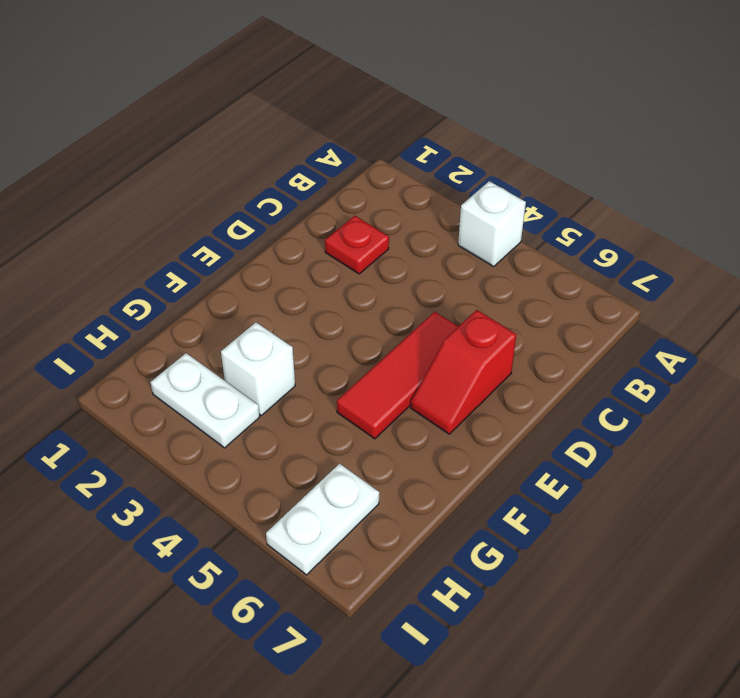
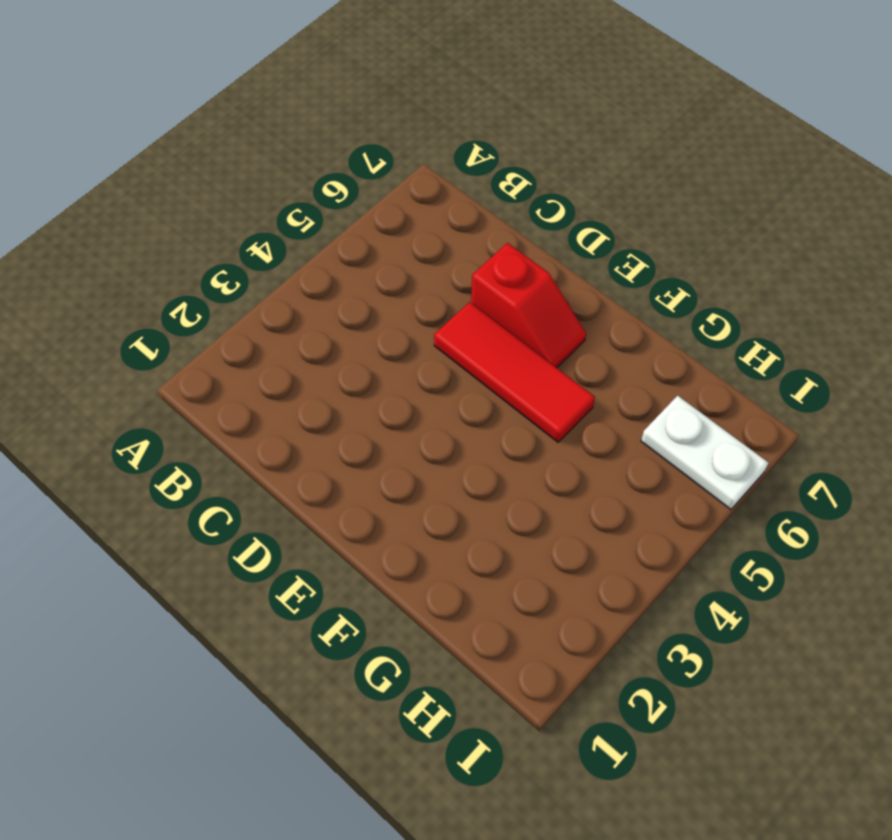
none -> white brick A4 level 1
none -> red plate C2 level 1

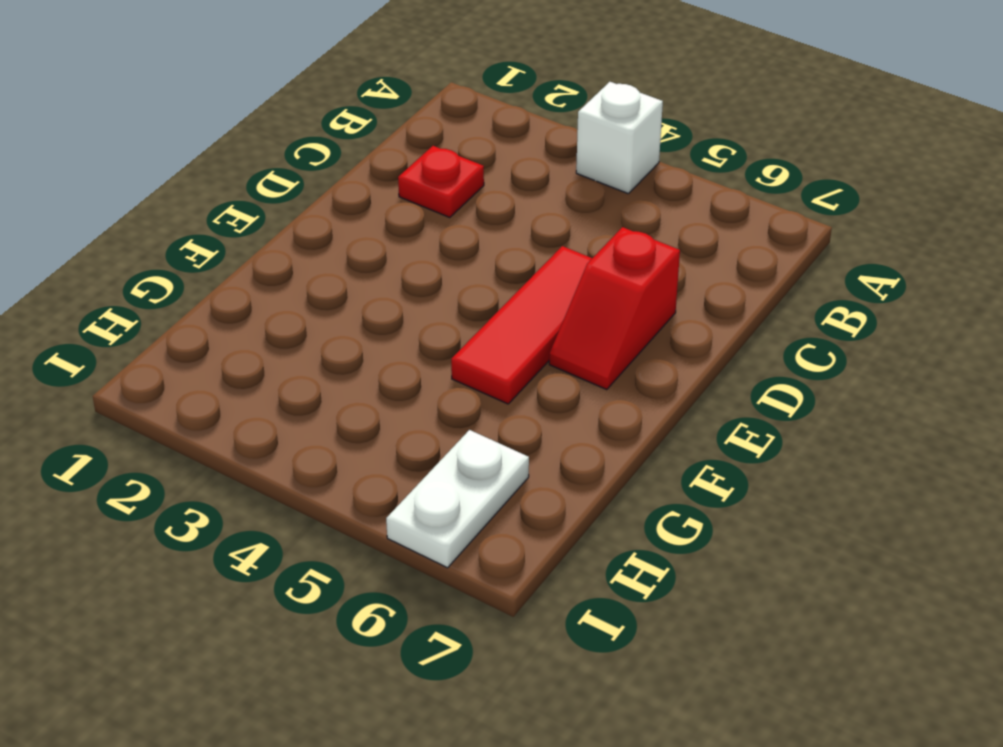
none -> white brick G3 level 1
none -> white plate H2:H3 level 1

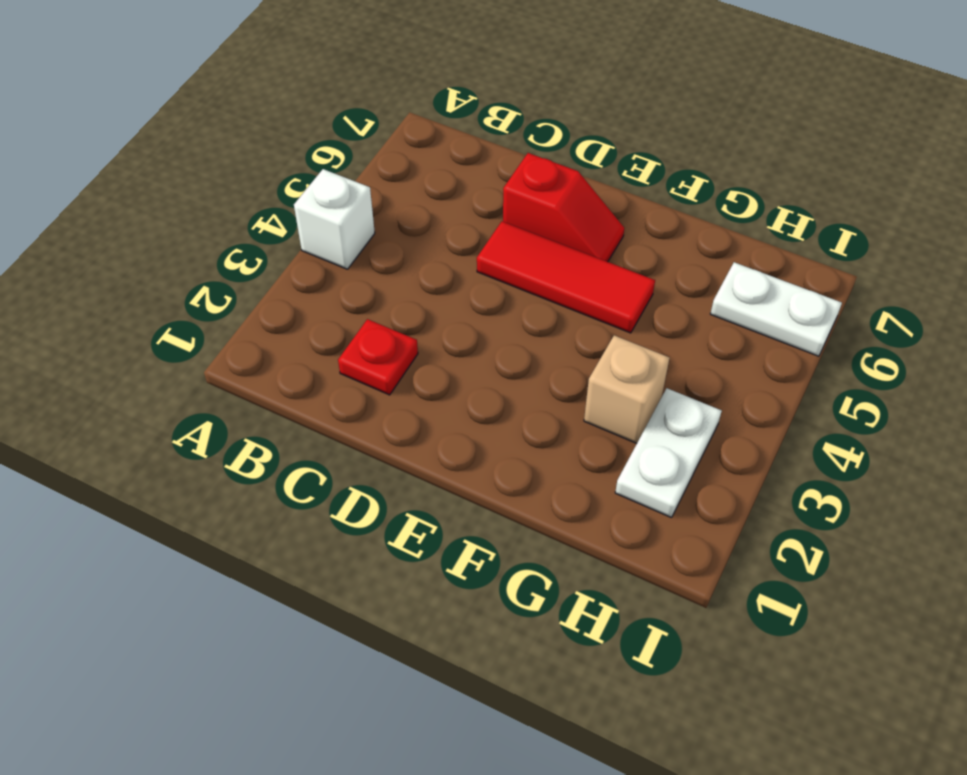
tan brick G3 level 1 -> white brick G3 level 1

